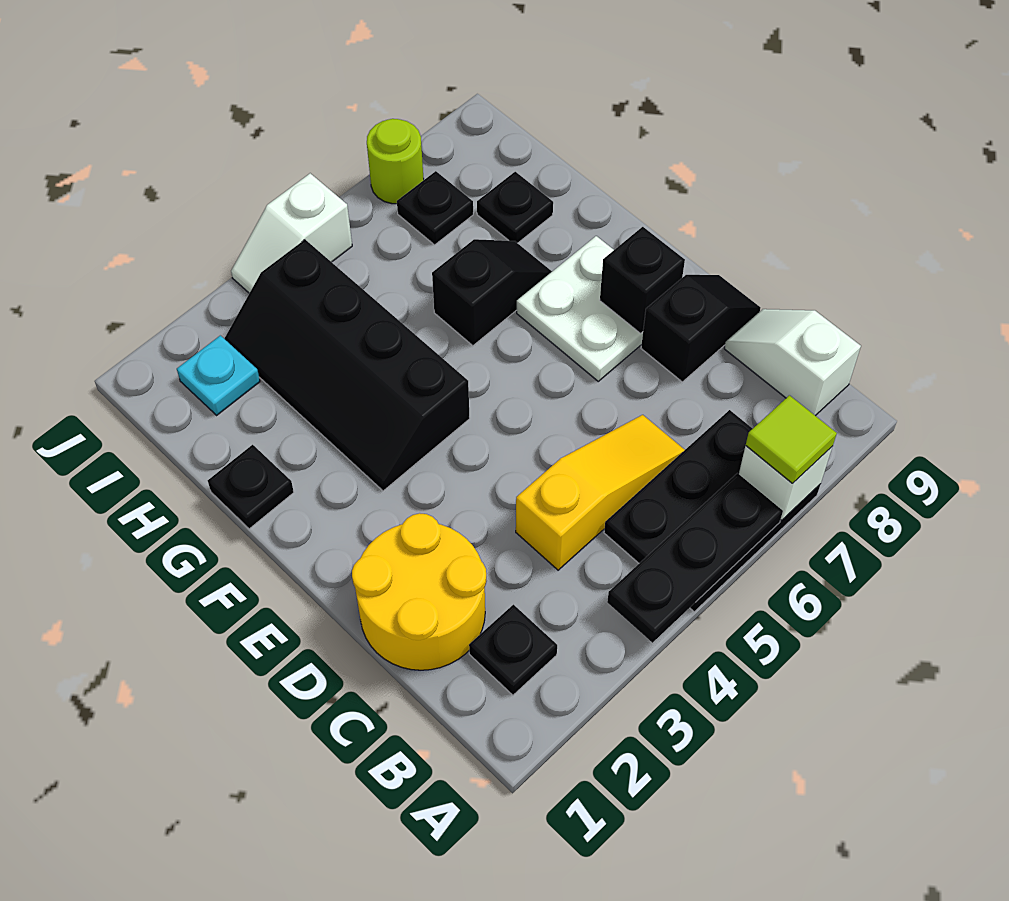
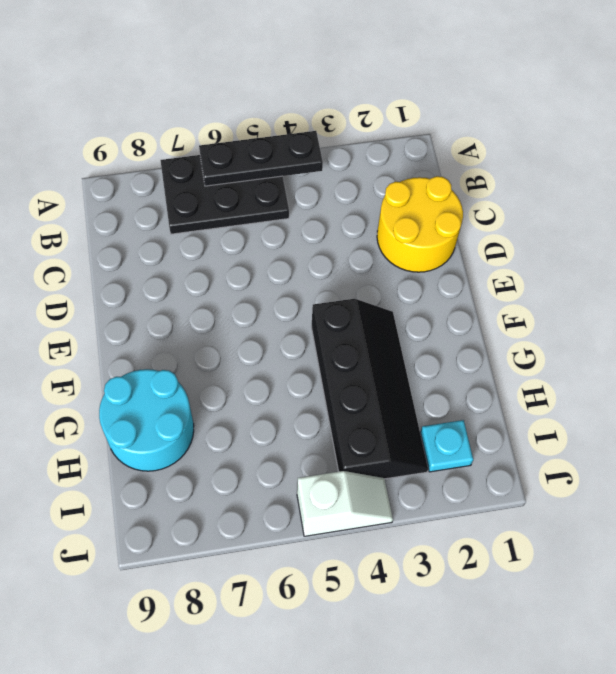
cyan round brick G8:H9 level 1 -> black plate H8 level 1
none -> black plate B2 level 1
none -> white slope B9:C9 level 1 top B
none -> yellow slope C4:C6 level 1 top 4

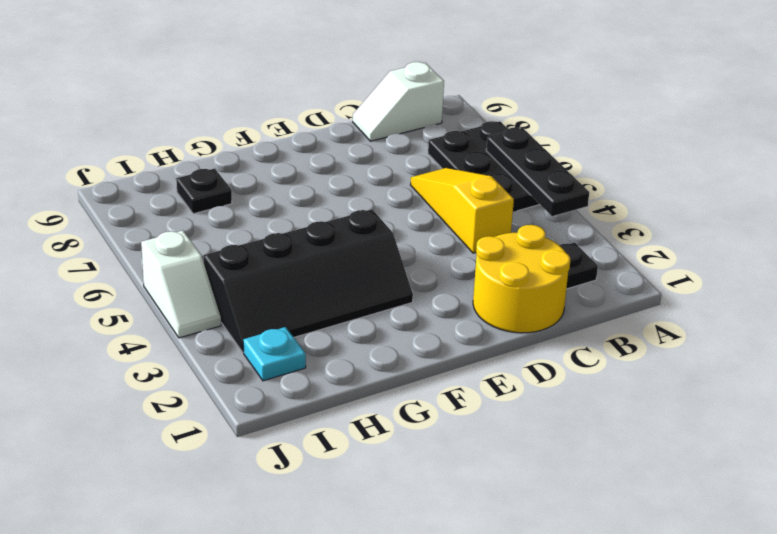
none -> black slope D8:D9 level 1 top 8
none -> white plate E7:F8 level 1
none -> black plate G1 level 1

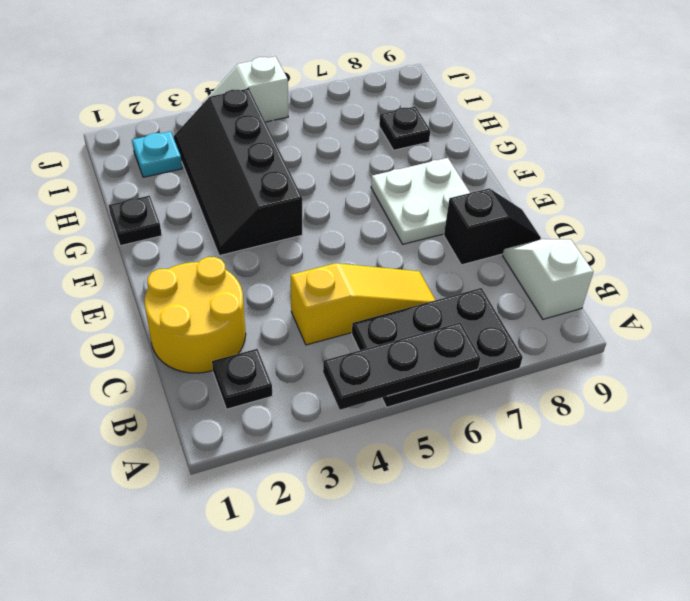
none -> black slope G6:G7 level 1 top 6
none -> black plate I7 level 1
none -> lime round brick J7 level 1

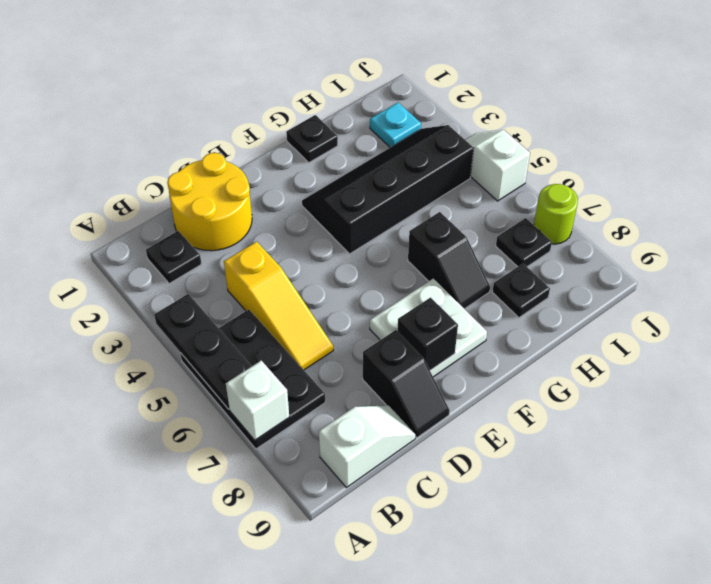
none -> lime tile A7 level 3

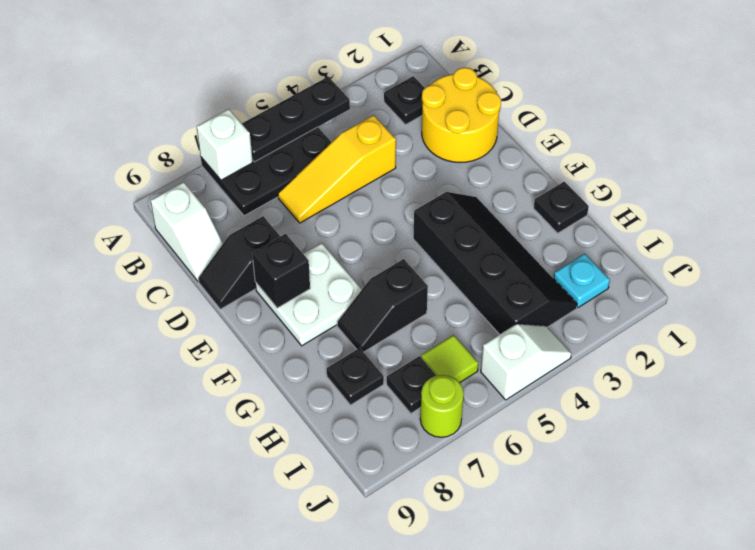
lime tile I6 level 1 -> lime tile A7 level 3

